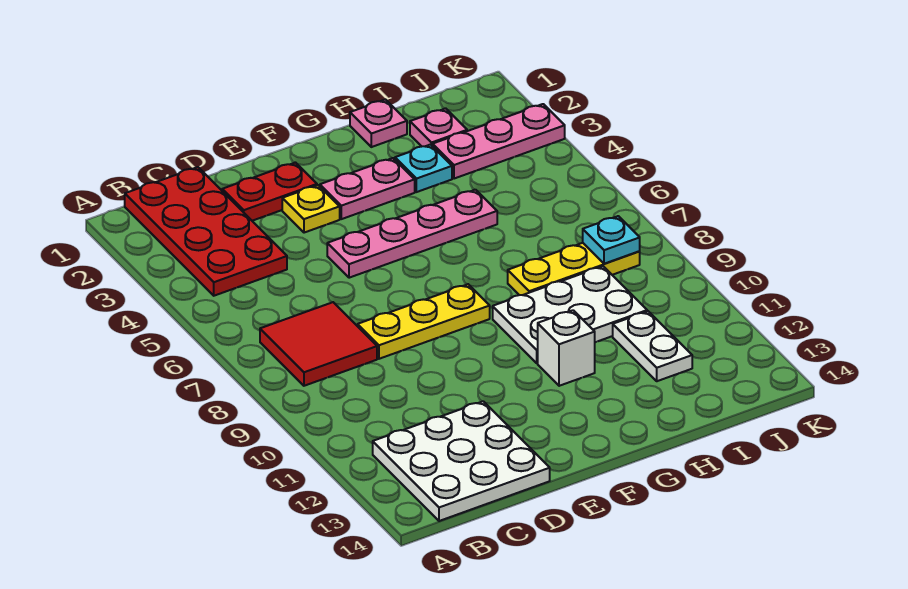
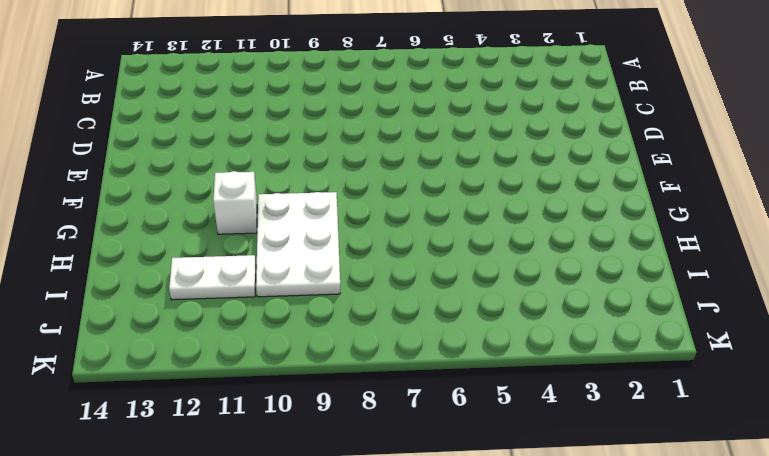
none -> red plate B1:C4 level 1
none -> red tile B7:C8 level 1
none -> white plate B12:D14 level 1

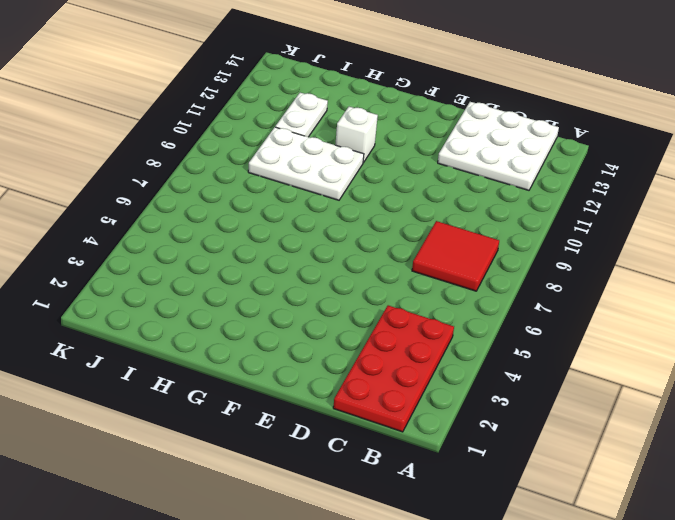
none -> red plate D2:E2 level 1
none -> yellow plate D8:F8 level 1
none -> yellow plate E3 level 1

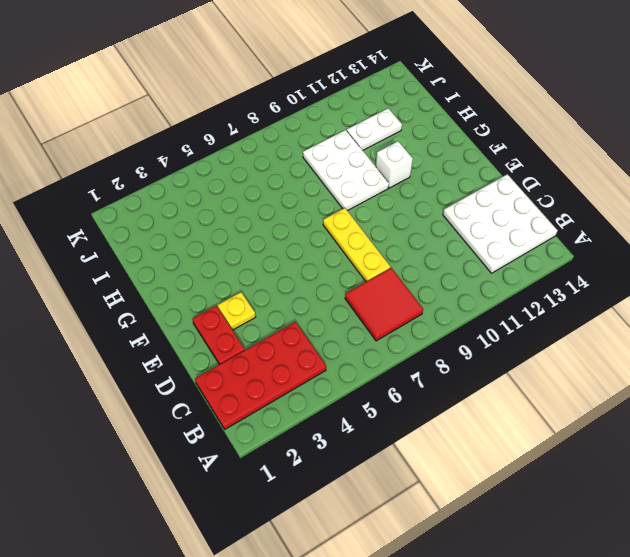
none -> pink plate E5:H5 level 1
none -> pink plate F3:G3 level 1
none -> pink plate H1 level 1

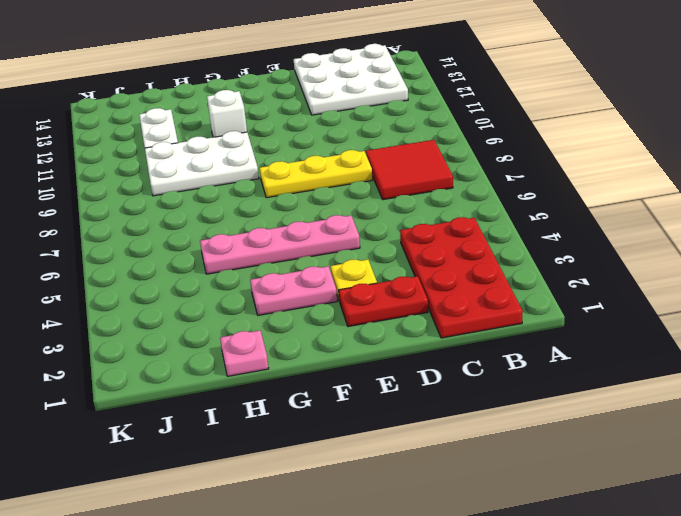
none -> cyan plate H3 level 1
none -> yellow plate H8:J8 level 1
none -> pink plate I2 level 1

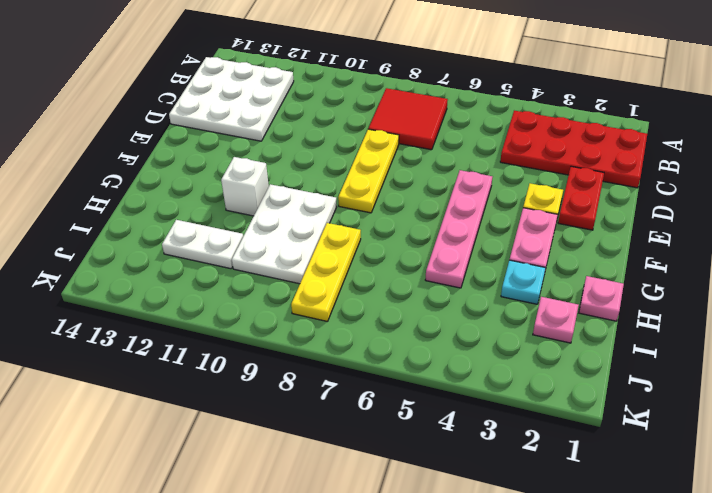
none -> pink plate I3:K3 level 1
none -> cyan plate J8 level 2

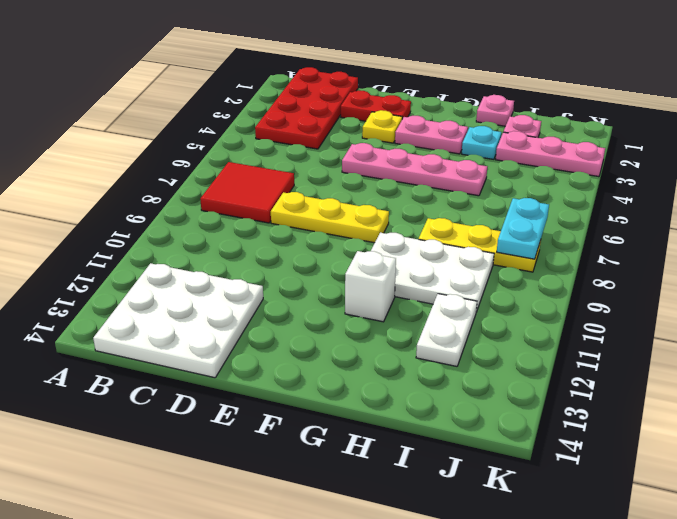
cyan plate J7:J8 level 2 -> cyan plate J8 level 2

